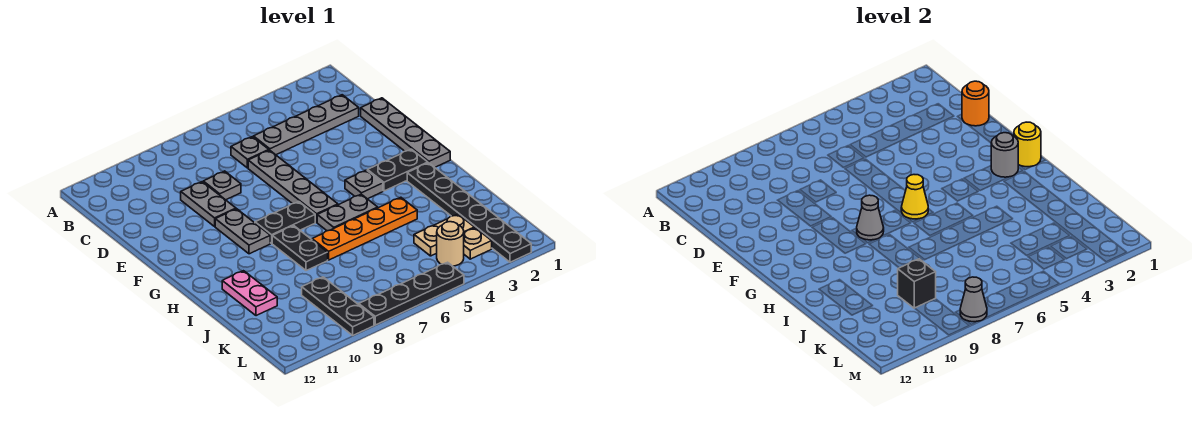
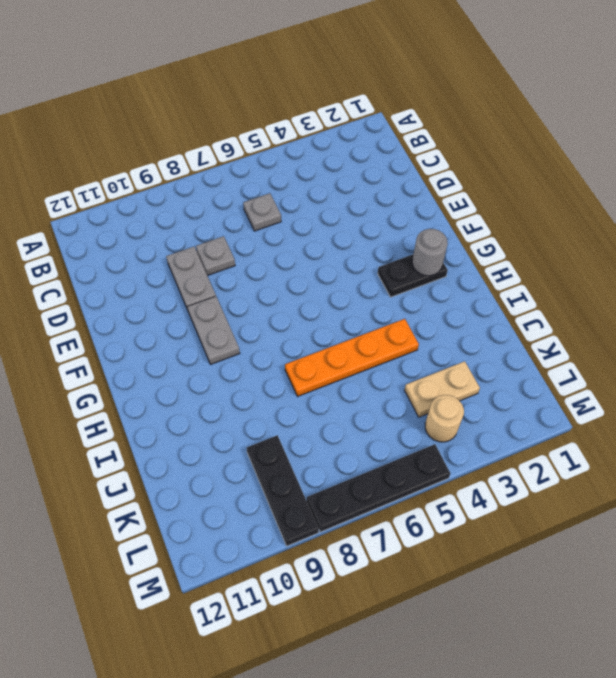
none -> grey plate C2:C5 level 1
none -> grey plate D1:G1 level 1
none -> grey plate D6:G6 level 1

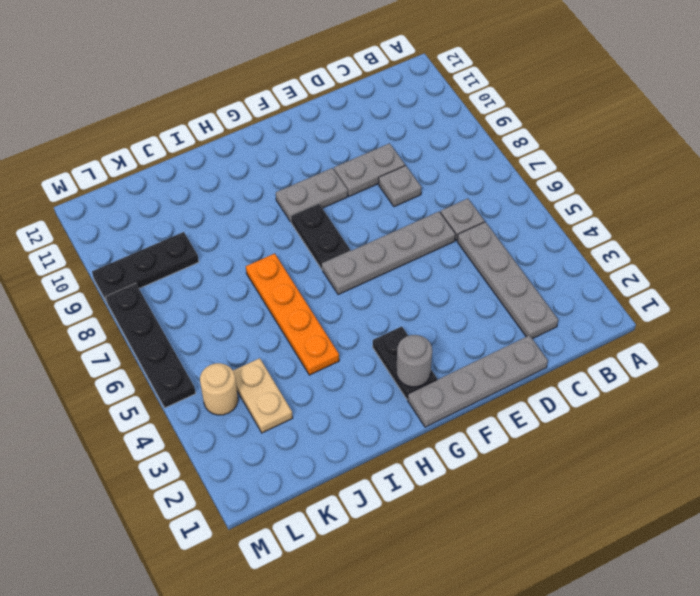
none -> grey plate G4 level 1
none -> black plate H2:M2 level 1
none -> grey plate H5:H6 level 1

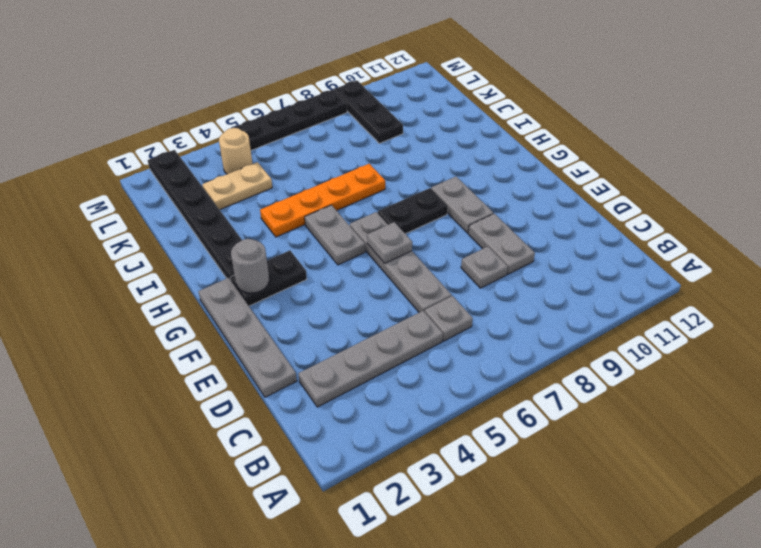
grey plate F6 level 2 -> grey plate G4 level 1
grey plate G5:H5 level 1 -> grey plate H5:H6 level 1
none -> black plate H8:I8 level 1
none -> pink plate I11:J11 level 1
none -> tan plate L3 level 1

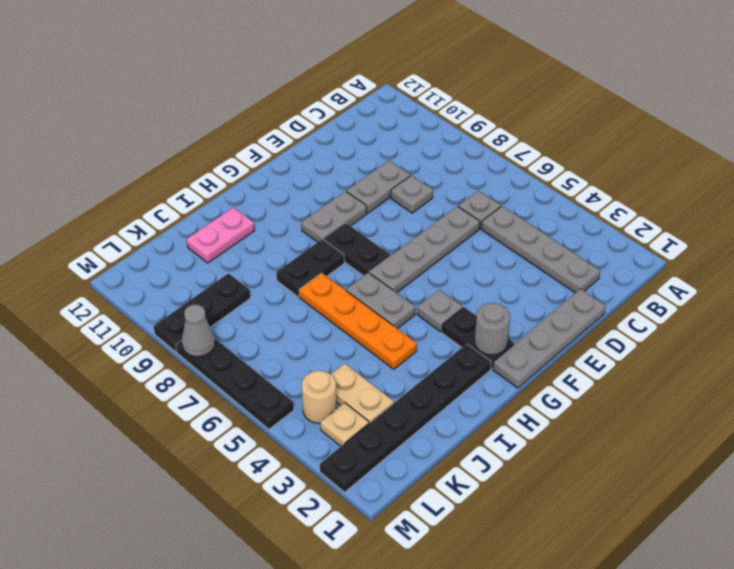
none -> orange round brick D1 level 2
none -> yellow round brick G1 level 2
none -> yellow cone G6 level 2

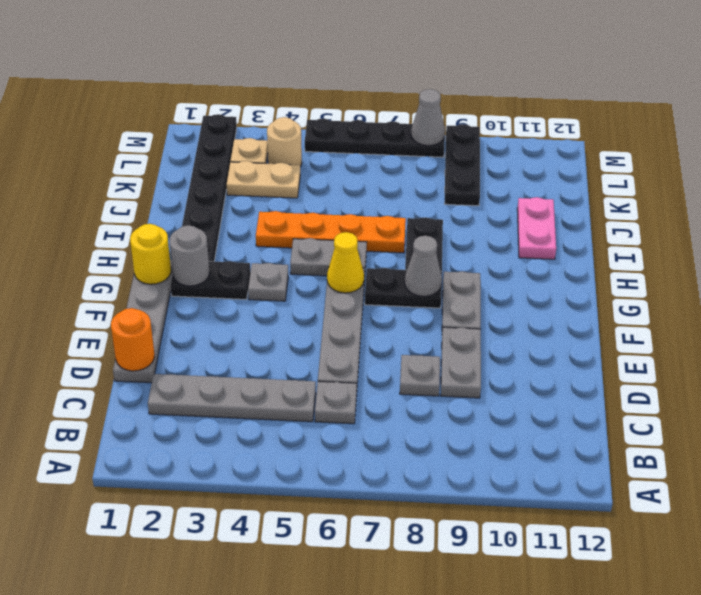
none -> black brick K9 level 2

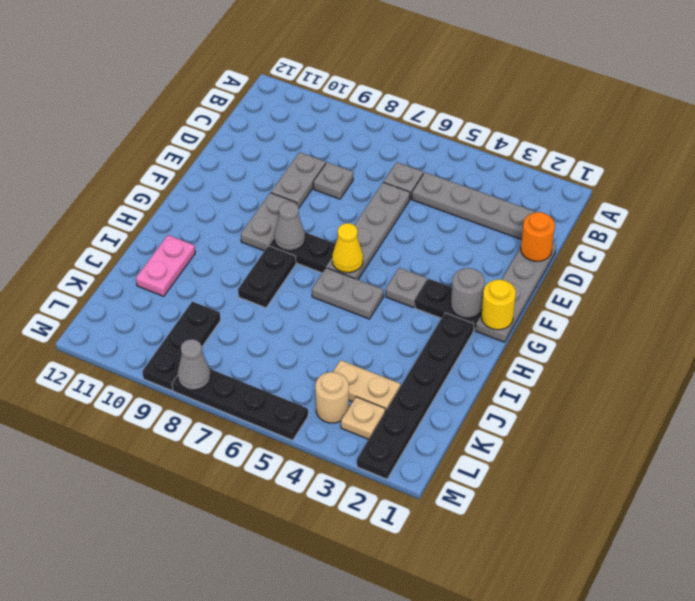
none -> orange plate I4:I7 level 1
none -> black brick K9 level 2

